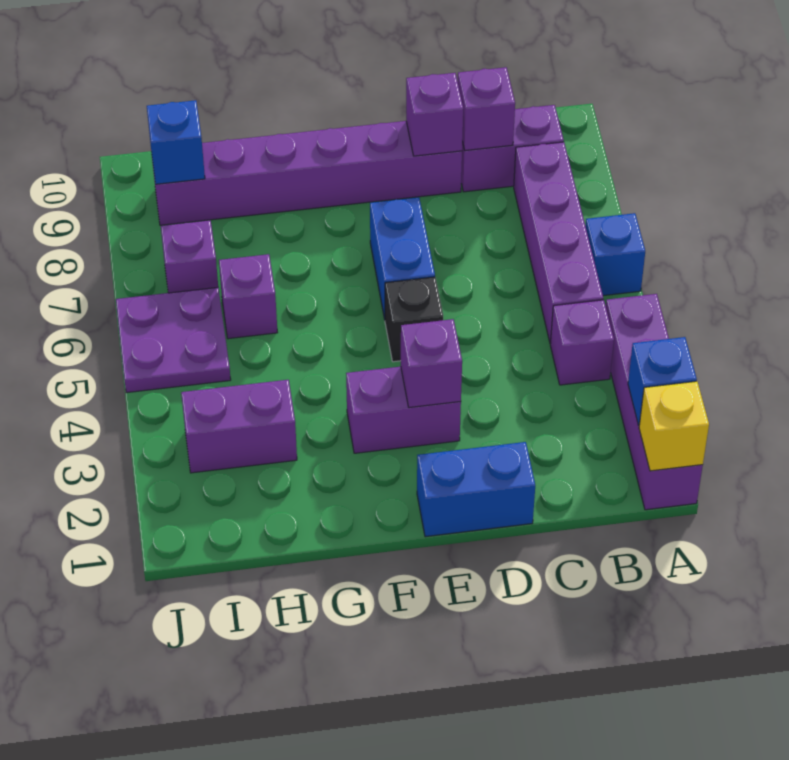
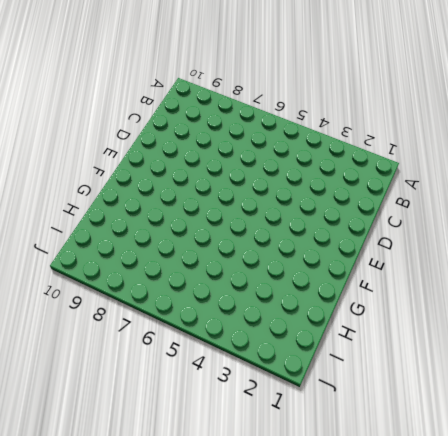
none -> purple brick A1:A4 level 1
none -> blue brick A6 level 1
none -> purple brick B4 level 1

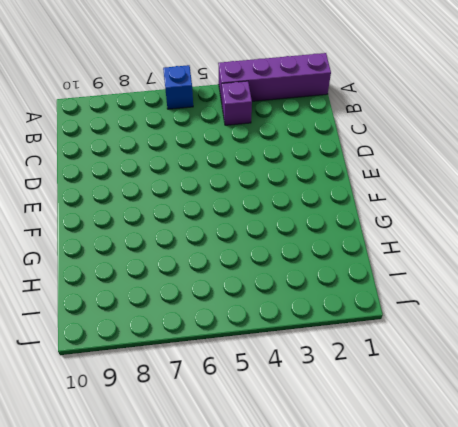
none -> purple brick B5:B8 level 1
none -> purple brick B9:C9 level 1
none -> blue brick D1:E1 level 1

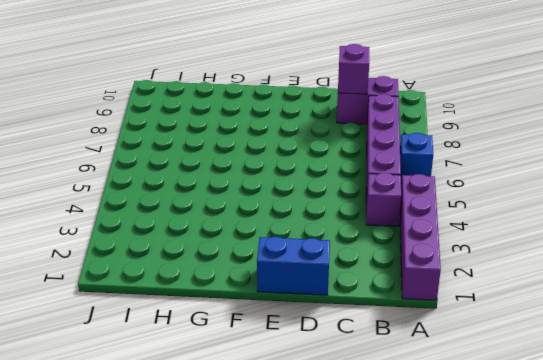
none -> purple brick D9:I9 level 1
none -> purple brick E3:F3 level 1
none -> black brick E5 level 1

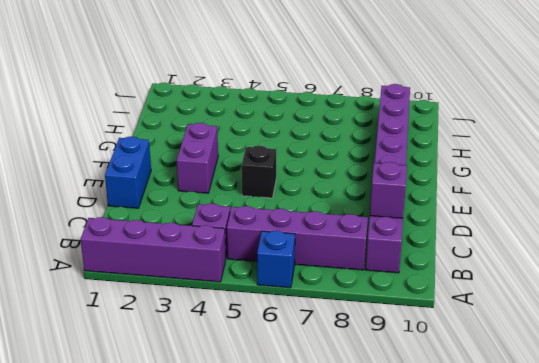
none -> blue brick E6:E7 level 1
none -> purple brick H3:I3 level 1
none -> purple brick H6 level 1

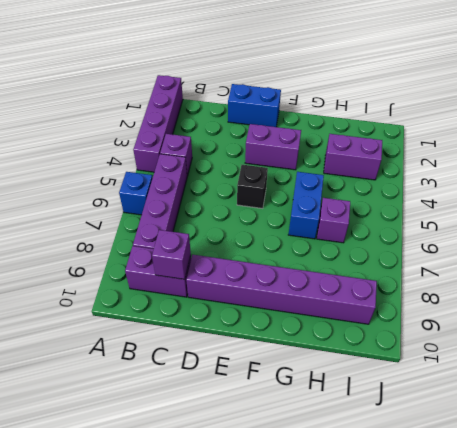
blue brick G5:G6 level 1 -> blue brick E6:E7 level 1
none -> purple plate I5:J6 level 1
none -> purple brick I7 level 1
none -> yellow brick A1 level 2

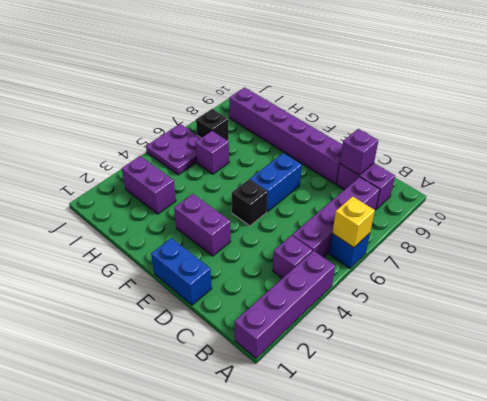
yellow brick A6 level 2 -> yellow brick A1 level 2
black brick I7 level 1 -> purple brick I7 level 1
none -> blue brick A2 level 2
none -> purple brick D9 level 2
none -> purple brick E3 level 2

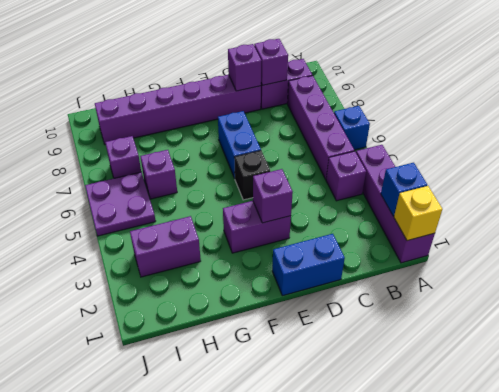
none -> blue brick I9 level 2

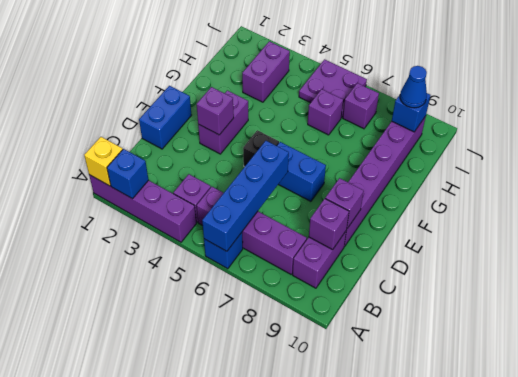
blue brick A6:D6 level 2 -> none
blue cone I9 level 3 -> none

